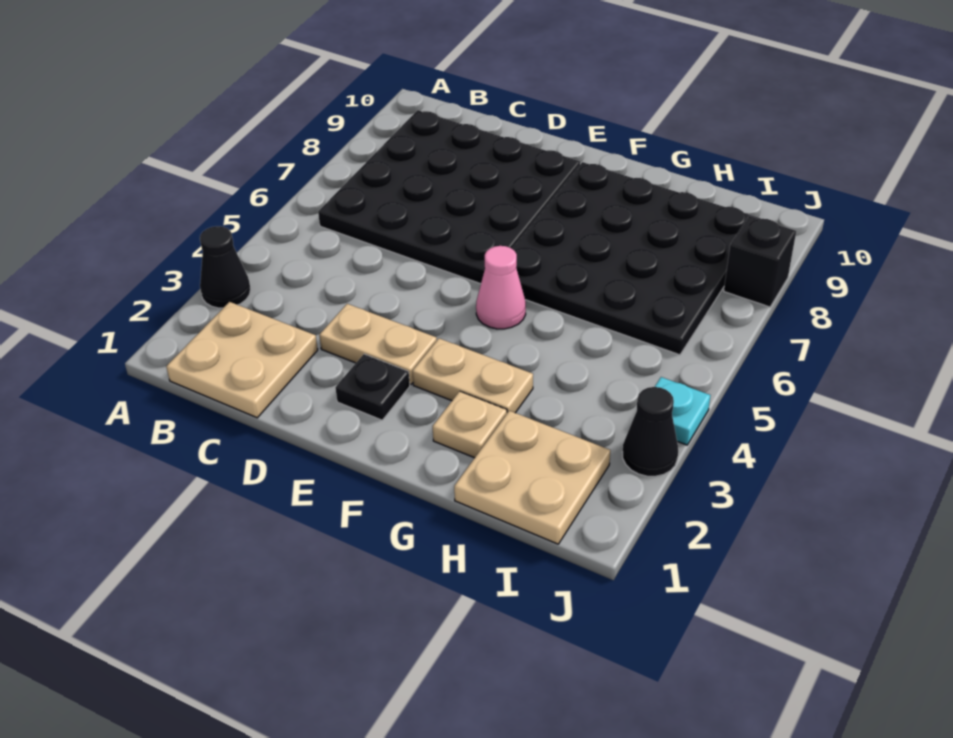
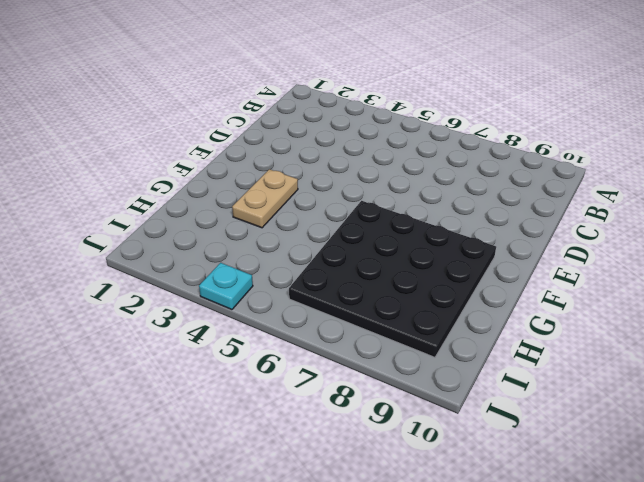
none -> black cone A3 level 1
none -> tan plate B1:C2 level 1
none -> black plate B6:E9 level 1

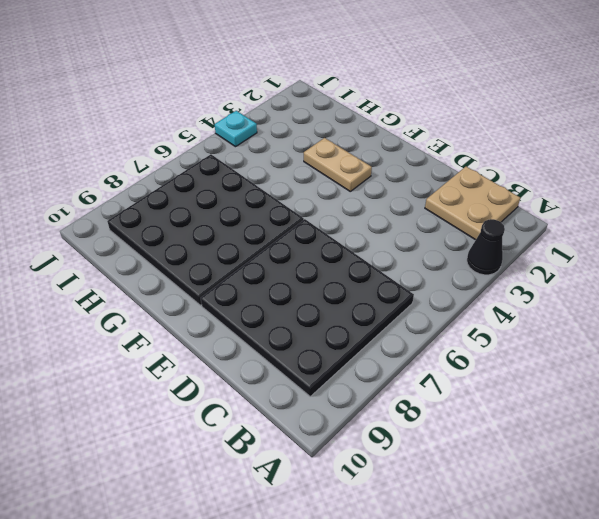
none -> tan plate D3:E3 level 1
none -> black plate E2 level 1
none -> pink cone F5 level 1

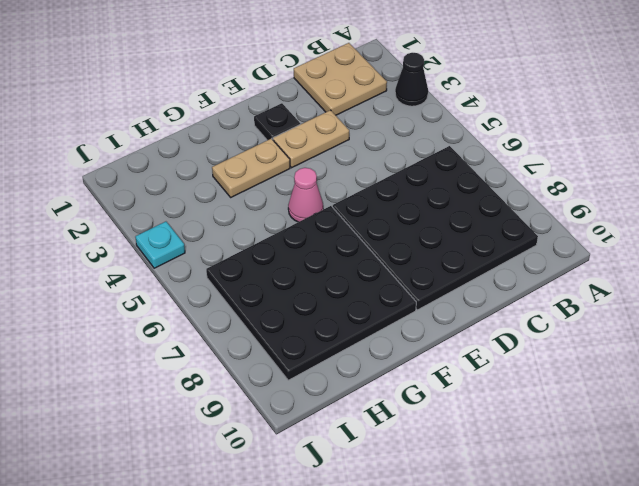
none -> tan plate G2 level 1
none -> tan plate H1:I2 level 1
none -> black cone J3 level 1

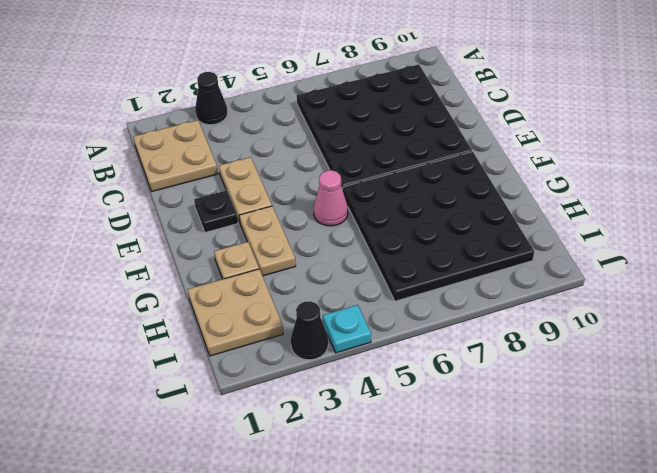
none -> black brick J8 level 1

